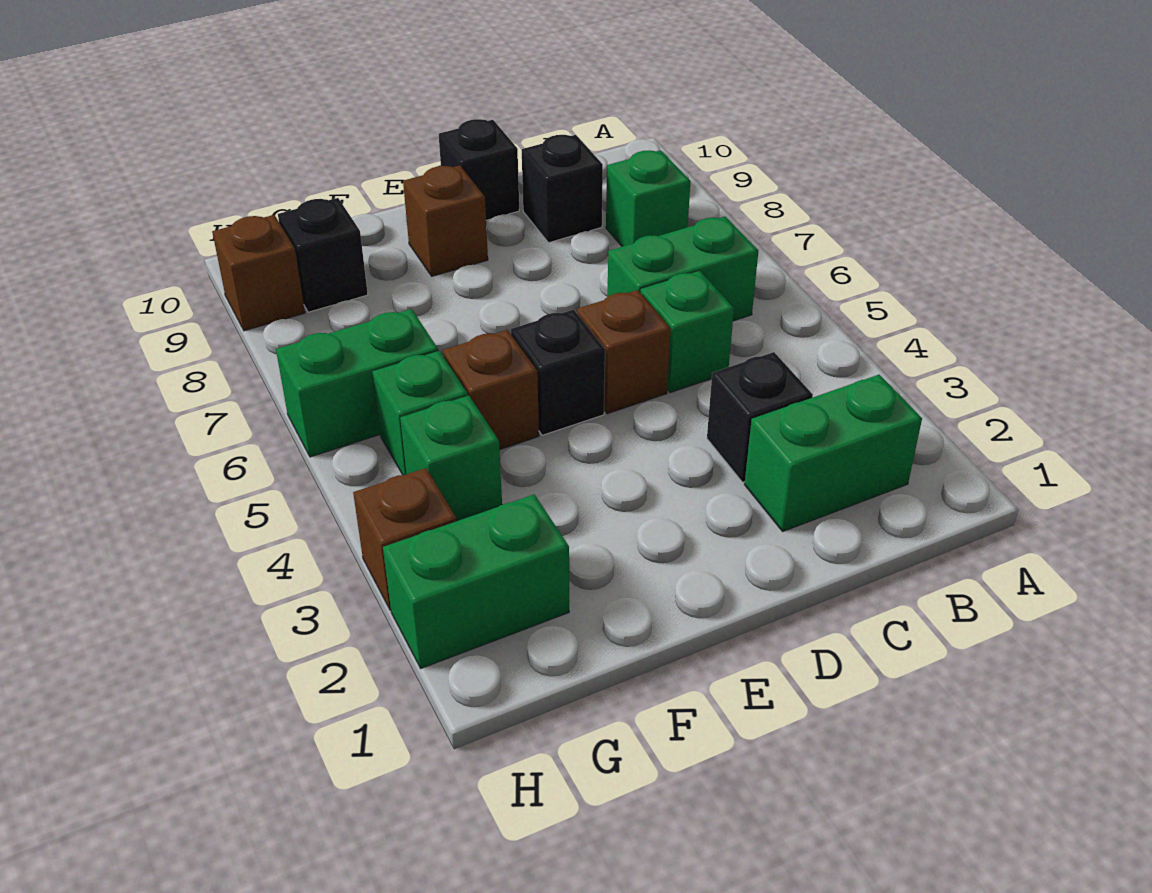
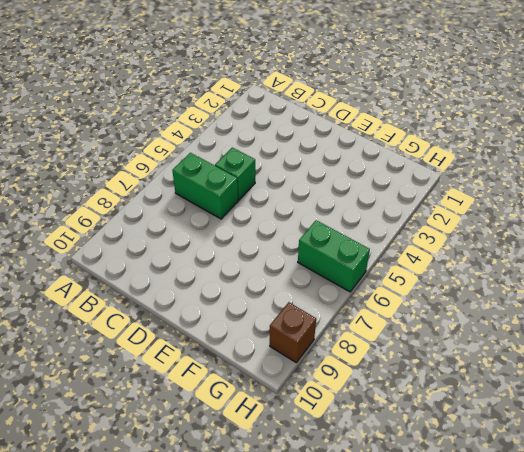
none -> green brick B2:C2 level 1
none -> green brick B8 level 1
none -> black brick C3 level 1

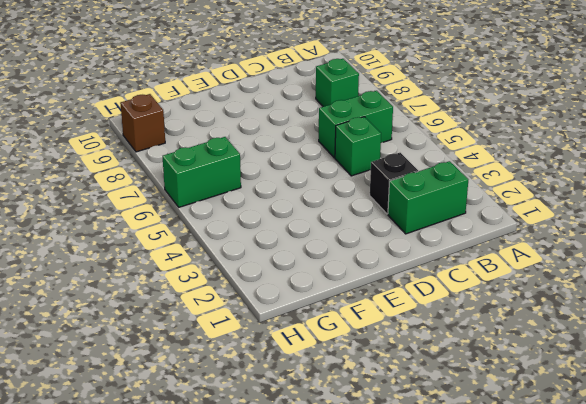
none -> black brick C9 level 1
none -> brown brick D5 level 1
none -> black brick D10 level 1

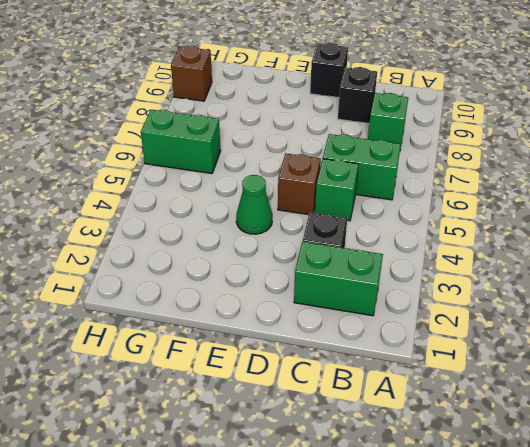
green cone E4 level 1 -> none
none -> black brick E5 level 1
none -> brown brick E9 level 1
none -> brown brick F5 level 1

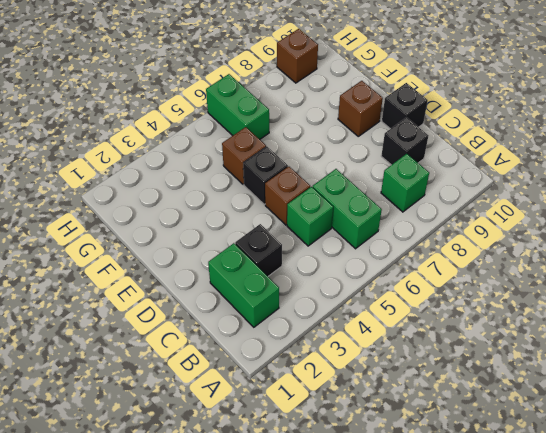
none -> green brick G2:H2 level 1
none -> green brick G4 level 1
none -> green brick G5 level 1

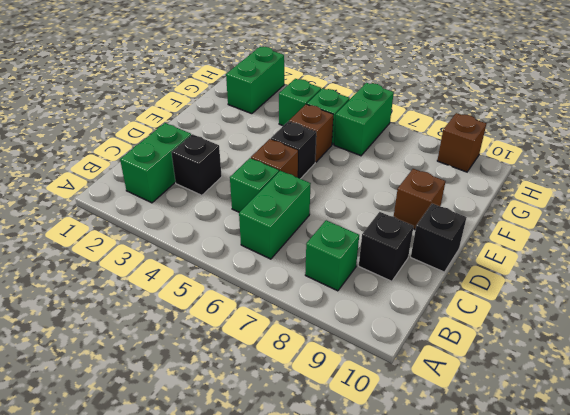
none -> black brick G9 level 1
none -> brown brick H3 level 1

